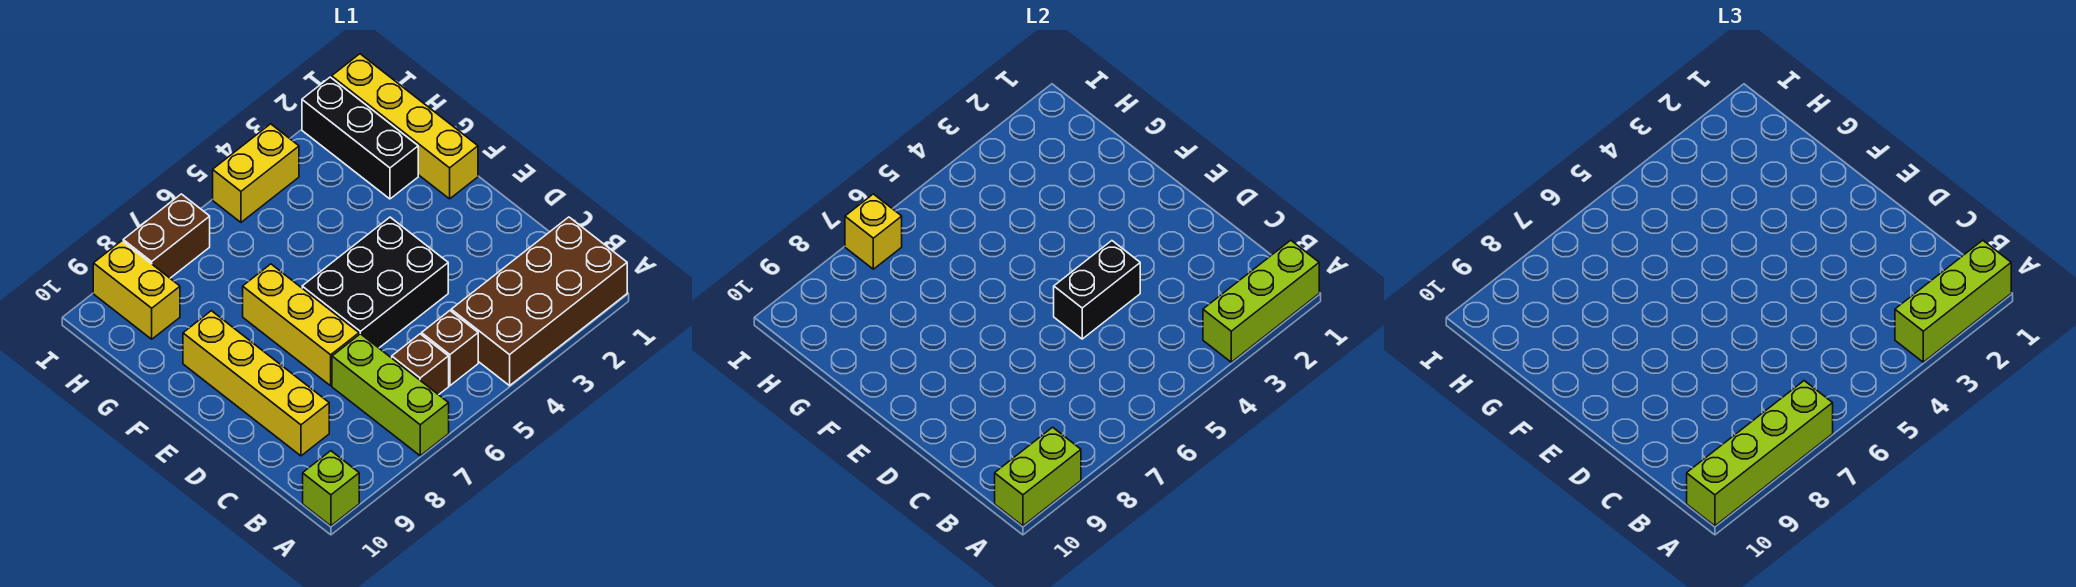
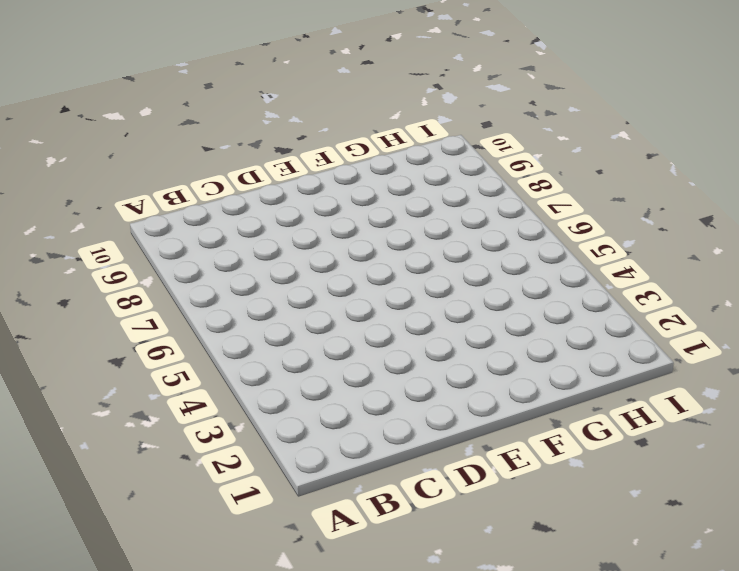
none -> brown brick A1:B4 level 1
none -> lime brick A7:C7 level 1
none -> lime brick A10 level 1

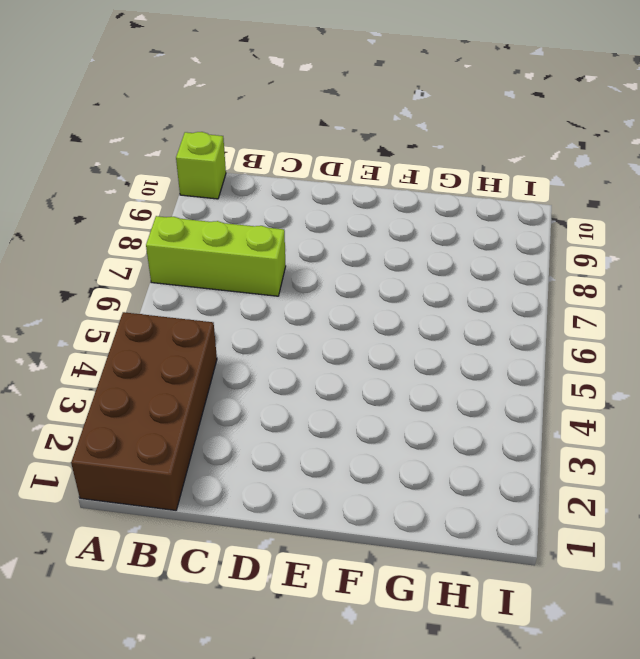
none -> brown brick B5 level 1
none -> brown brick B6 level 1
none -> yellow brick C9:F9 level 1

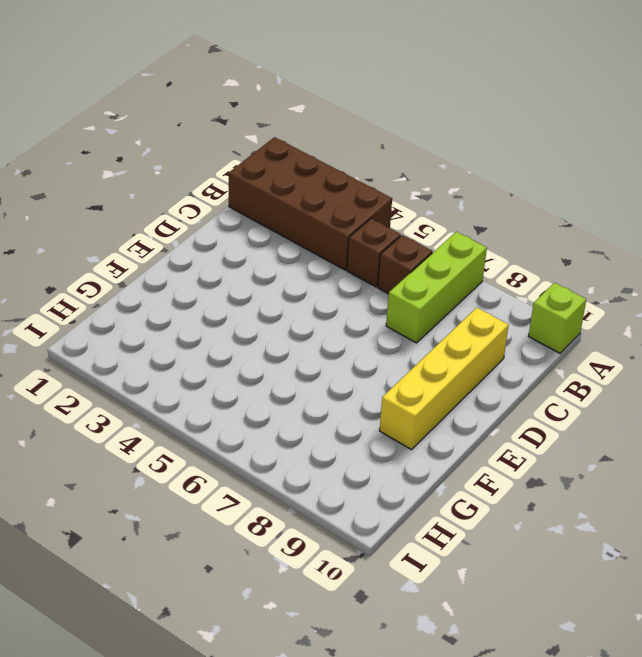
none -> black brick D4:E6 level 1
none -> yellow brick D7:F7 level 1
none -> yellow brick F1:I1 level 1

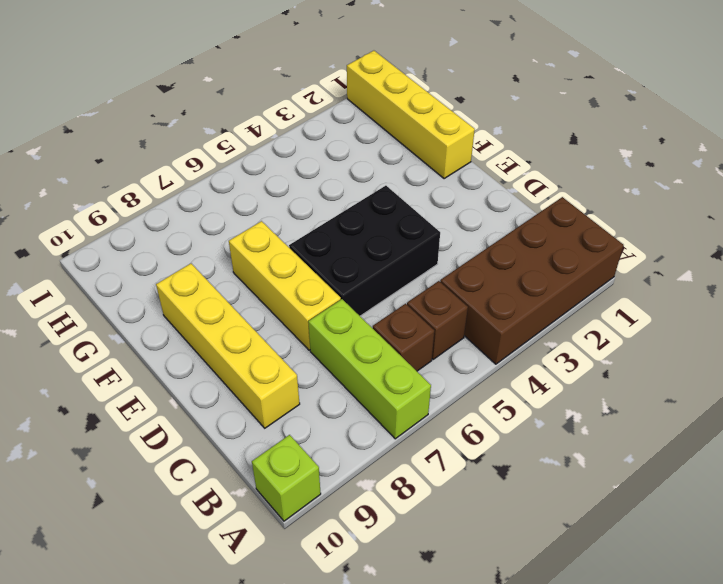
none -> black brick G2:I2 level 1
none -> yellow brick H9:I9 level 1
none -> yellow brick I4:I5 level 1

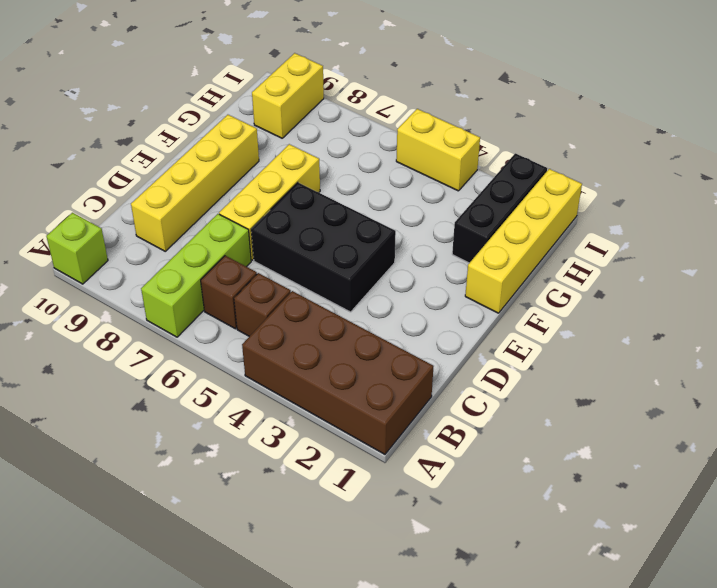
none -> brown brick I7:I8 level 1
none -> lime brick A1:A3 level 2
none -> lime brick A9:A10 level 2

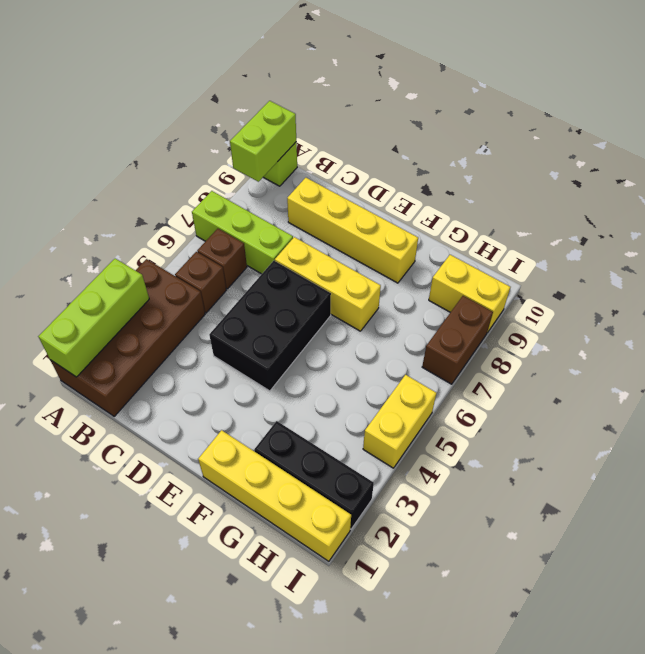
none -> black brick D4:D5 level 2
none -> yellow brick I7 level 2
none -> lime brick A1:A3 level 3

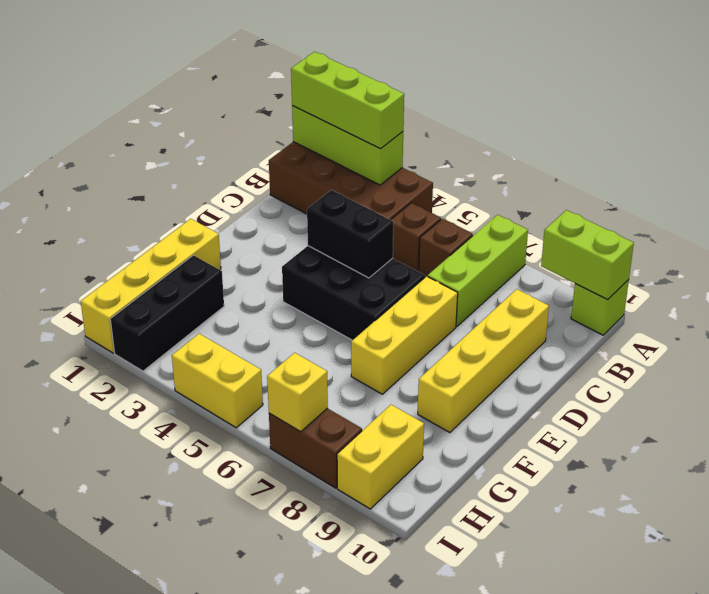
none -> lime brick A7:A10 level 3

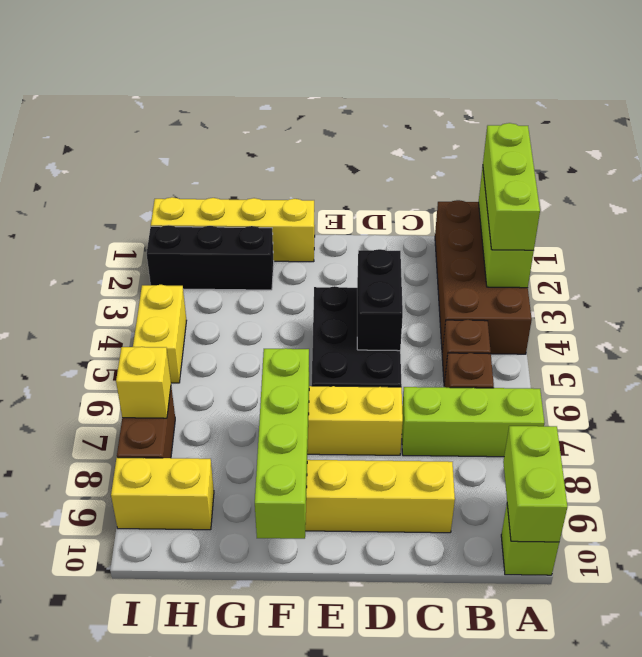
lime brick F7:F10 level 2 -> lime brick A7:A10 level 3

